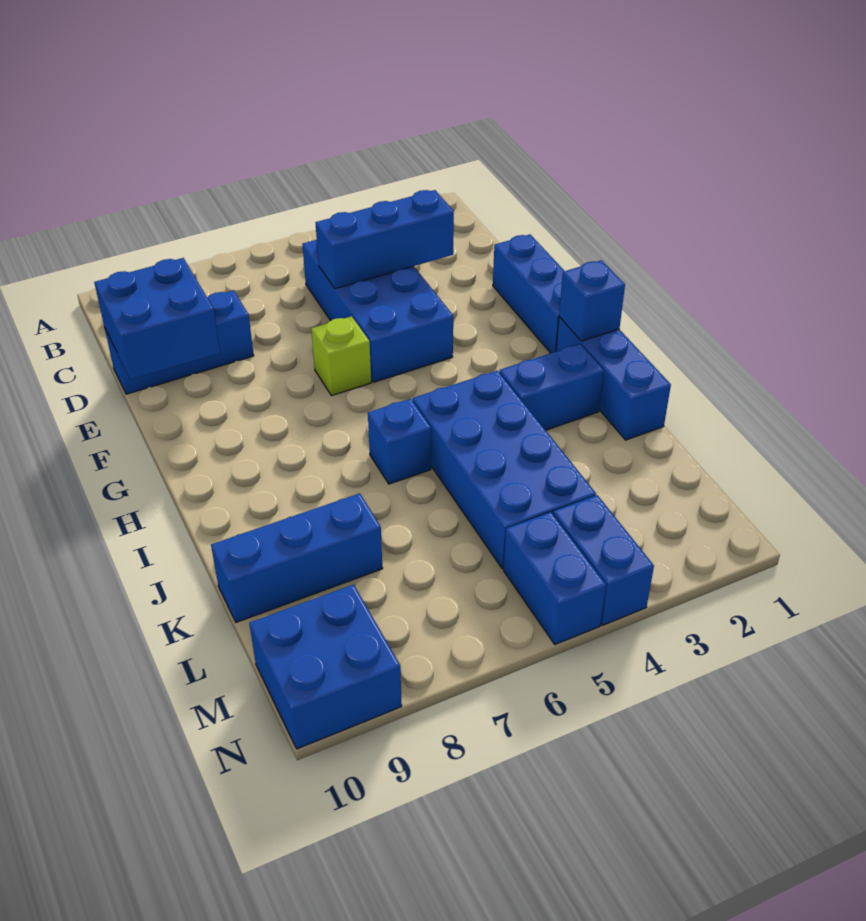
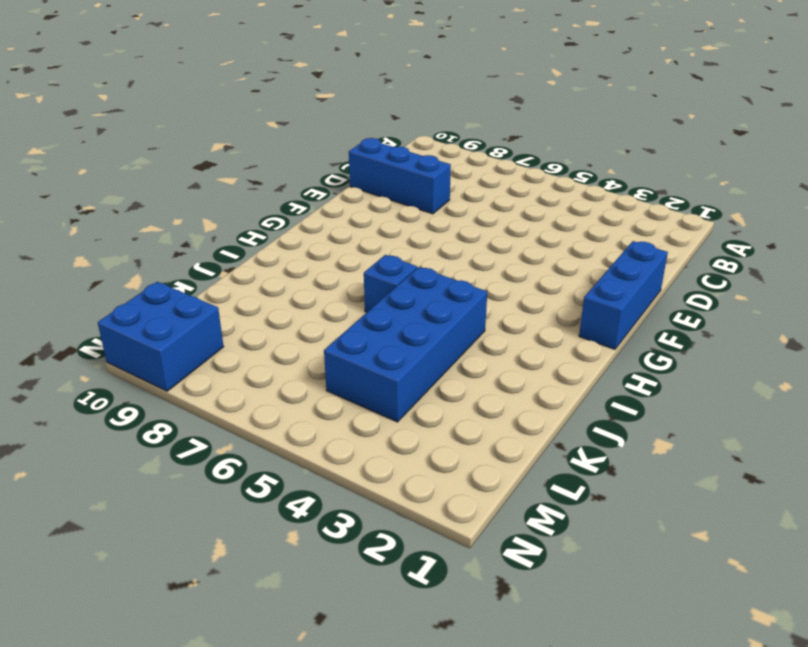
none -> blue brick C4:F5 level 1
none -> lime brick F6 level 1
none -> blue brick H1:J1 level 1

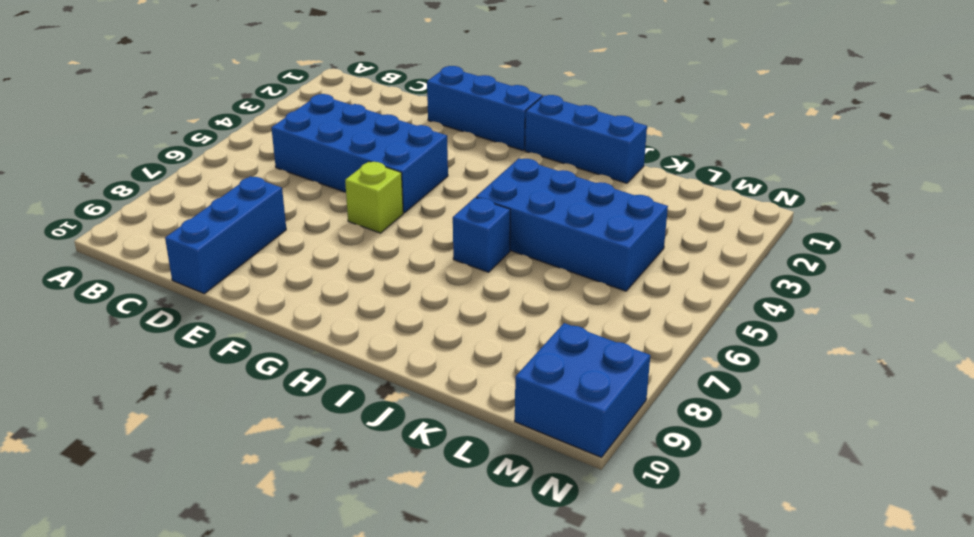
none -> blue brick I2:I3 level 1
none -> blue brick K8:K10 level 1
none -> blue brick M4:N4 level 1

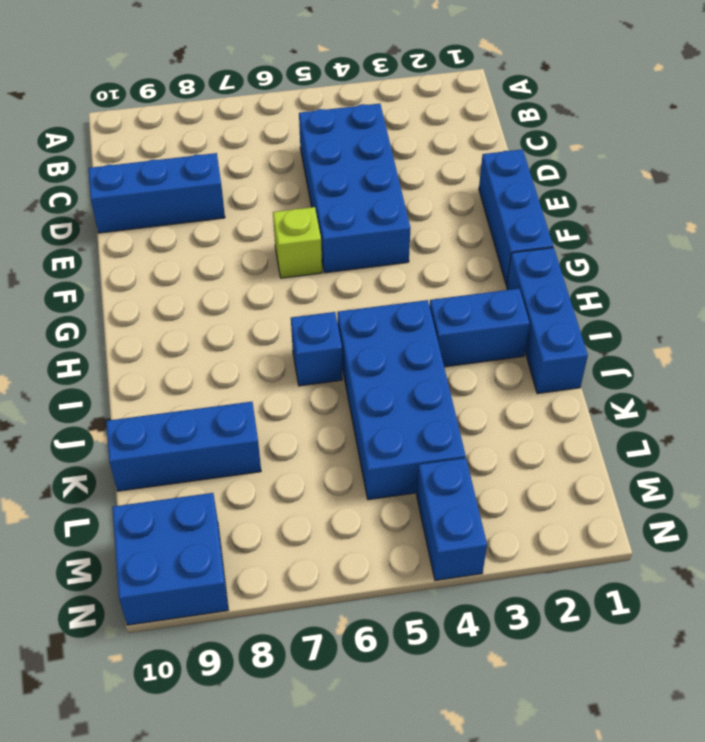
none -> blue brick M5:N5 level 1
none -> blue brick D3:D5 level 2
none -> blue brick D9:E10 level 2

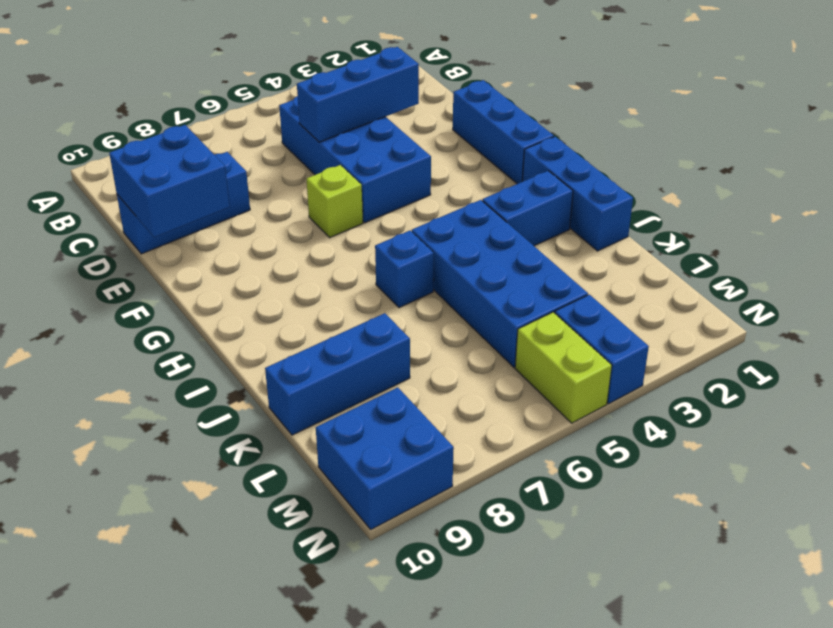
lime brick M5:N5 level 1 -> blue brick M5:N5 level 1
none -> blue brick H1 level 2

